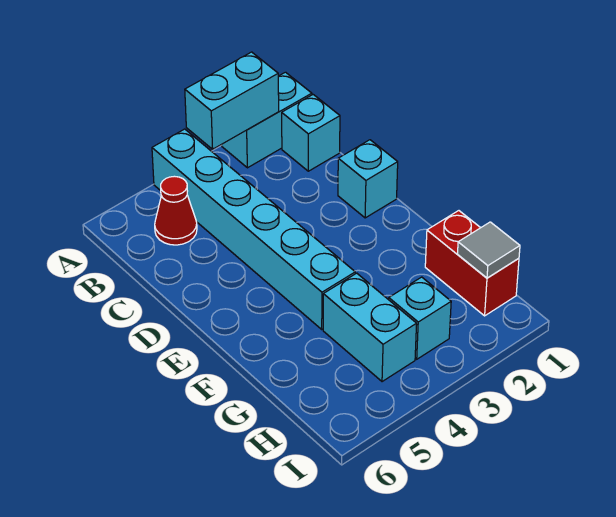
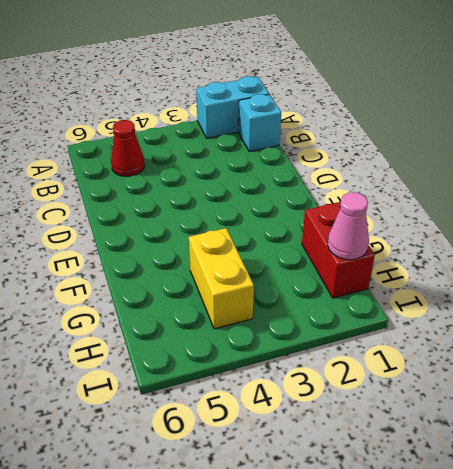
yellow brick G4:H4 level 1 -> cyan brick G4:H4 level 1
pink cone H1 level 2 -> grey tile H1 level 2
none -> cyan brick A4:F4 level 1
none -> cyan brick D1 level 1

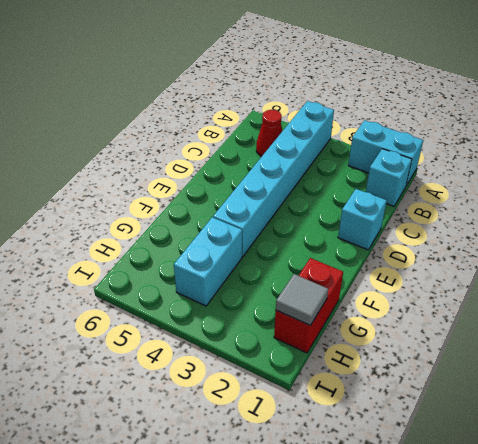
none -> cyan brick H3 level 1
none -> cyan brick A2:A3 level 2

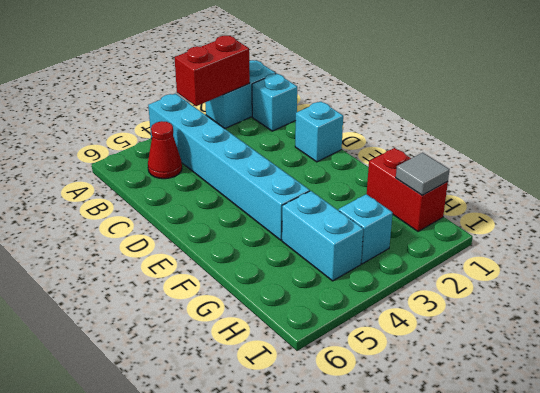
red brick A2:A3 level 2 -> cyan brick A2:A3 level 2

